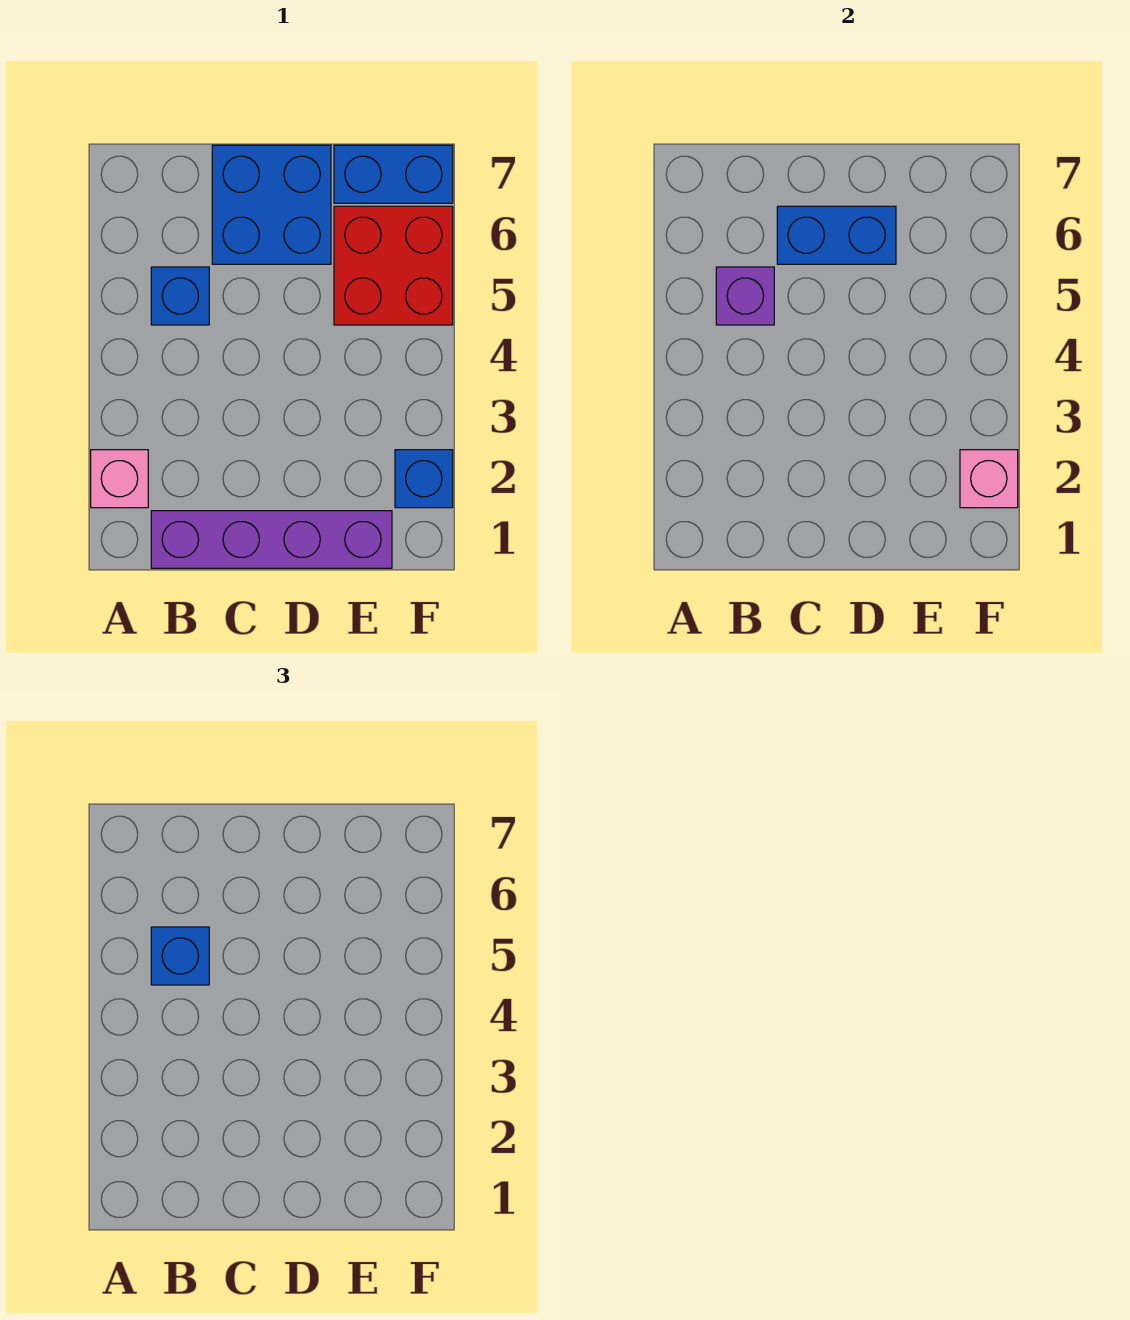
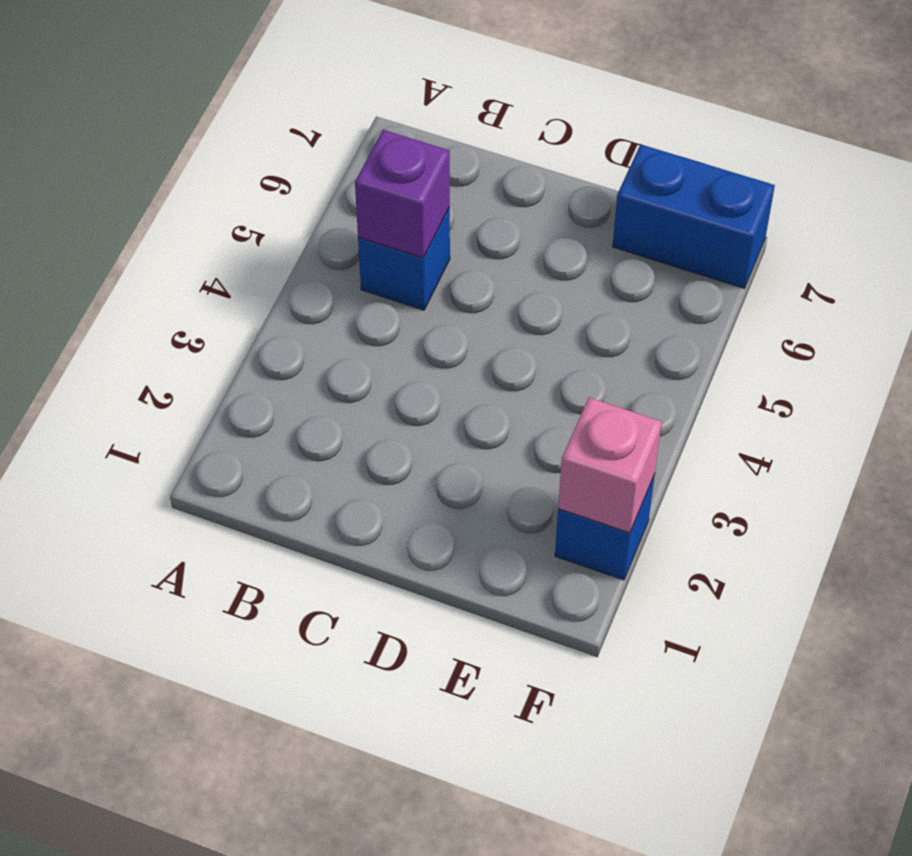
none -> pink brick A2 level 1
none -> purple brick B1:E1 level 1

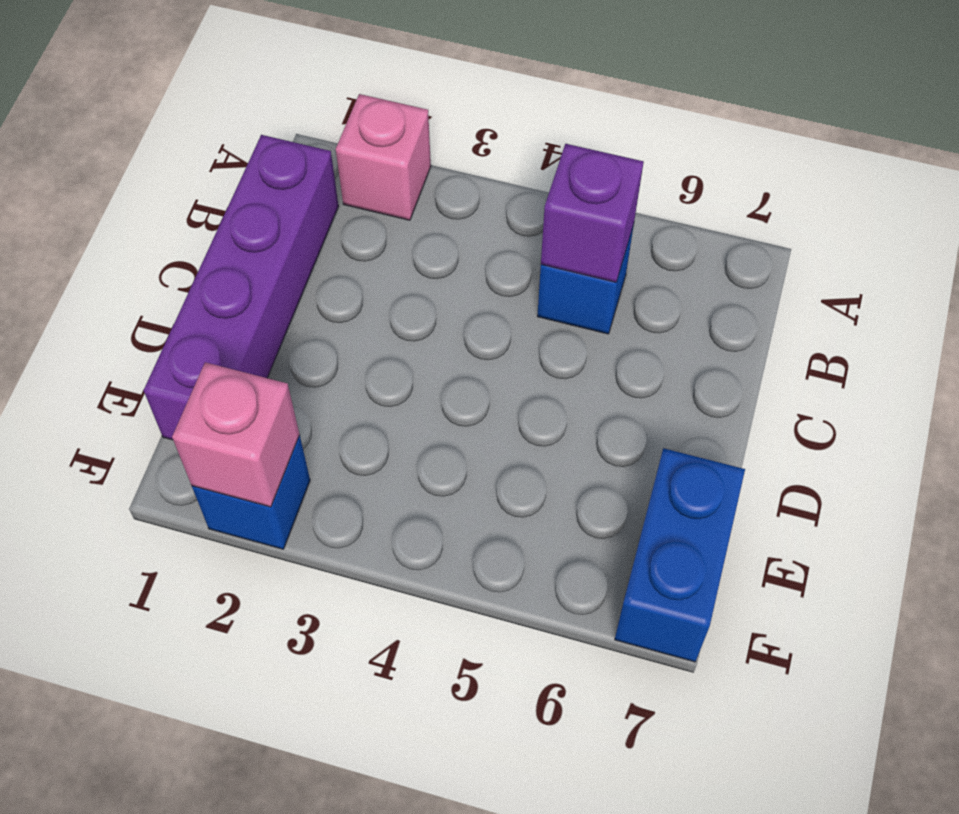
none -> blue brick C6:D7 level 1
none -> red brick E5:F6 level 1

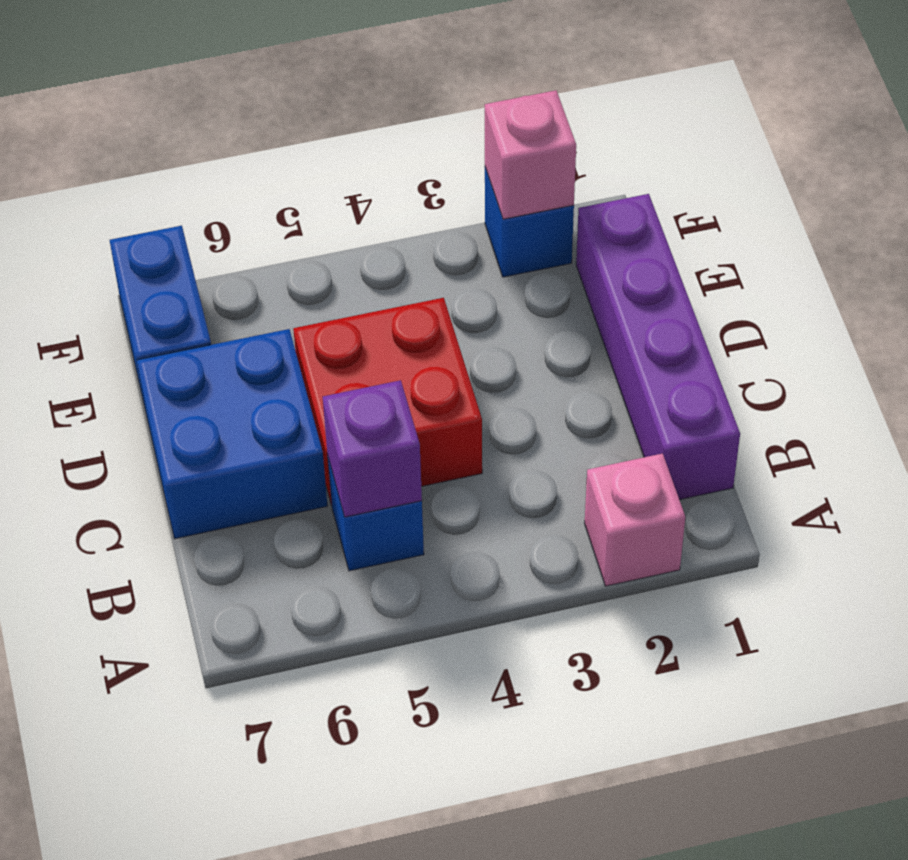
red brick C4:D5 level 1 -> red brick E5:F6 level 1
none -> blue brick C6:D6 level 2
none -> blue brick B5 level 3

